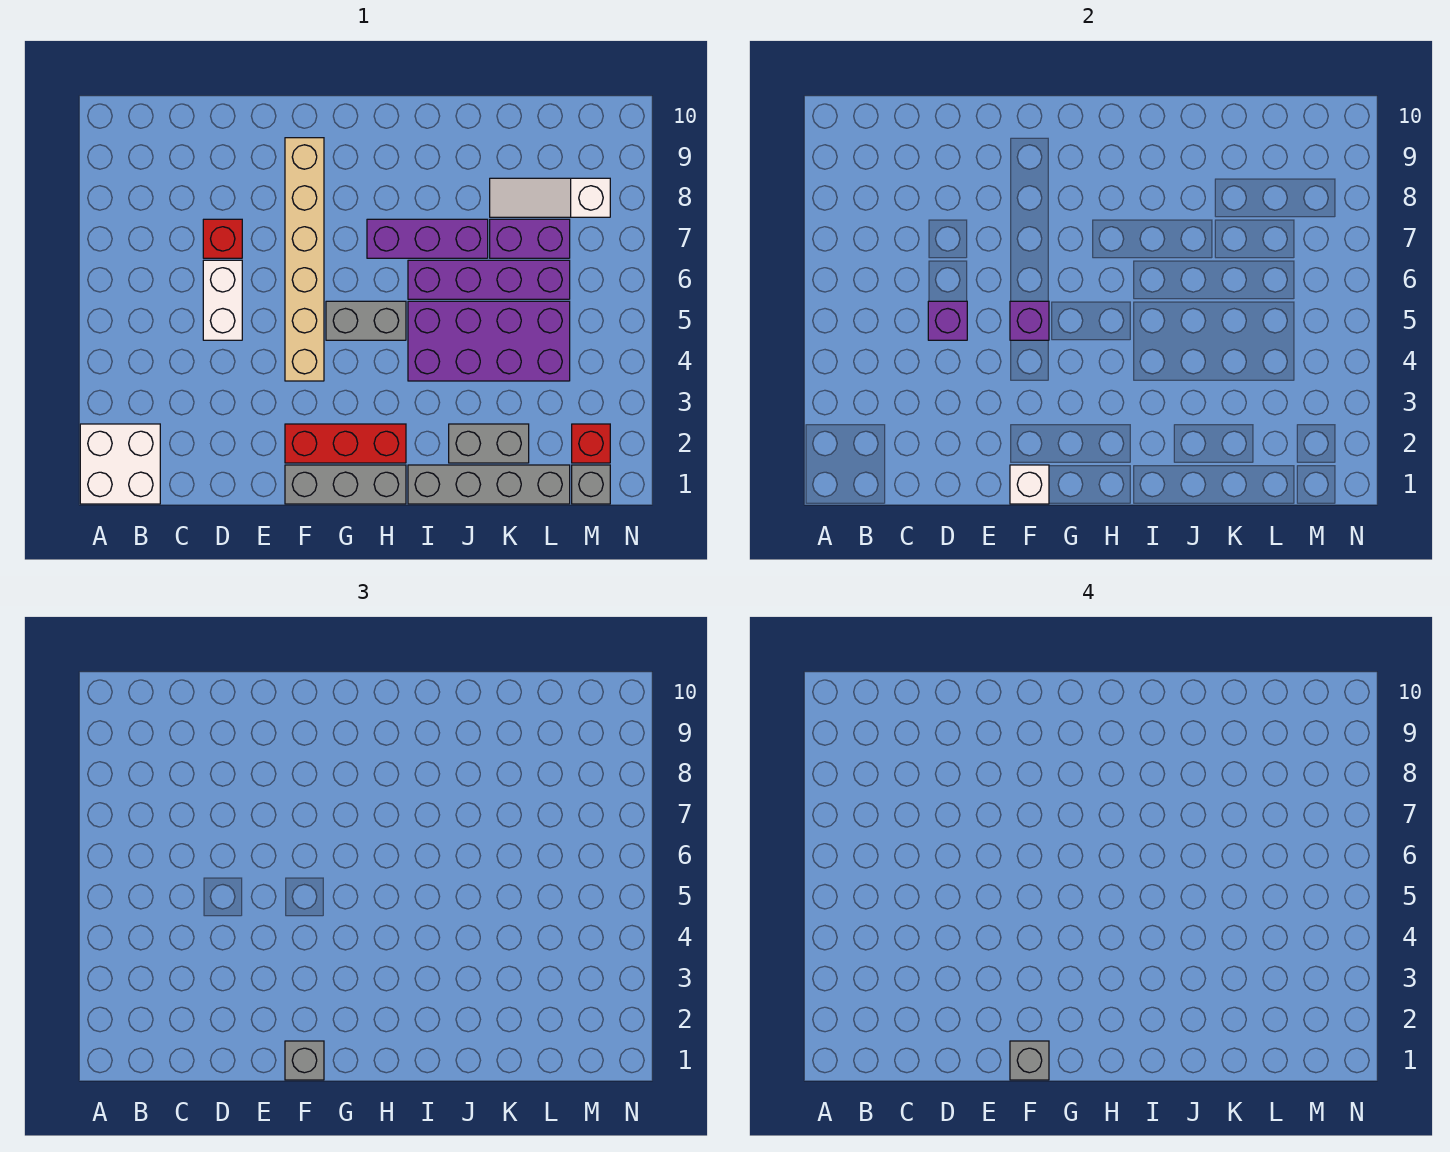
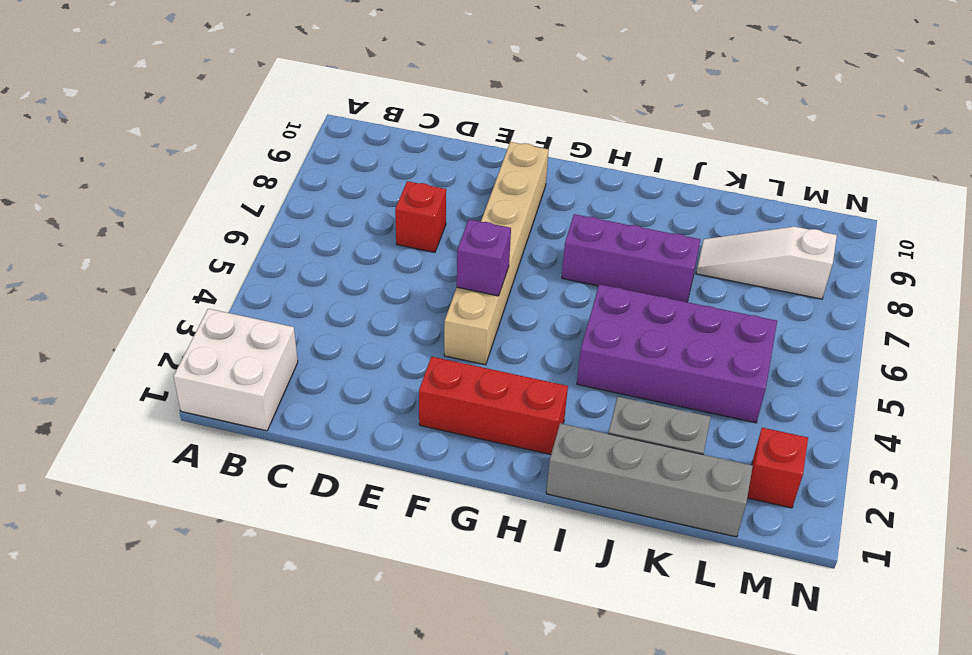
none -> white brick D5:D6 level 1
none -> grey brick F1:H1 level 1
none -> grey brick G5:H5 level 1

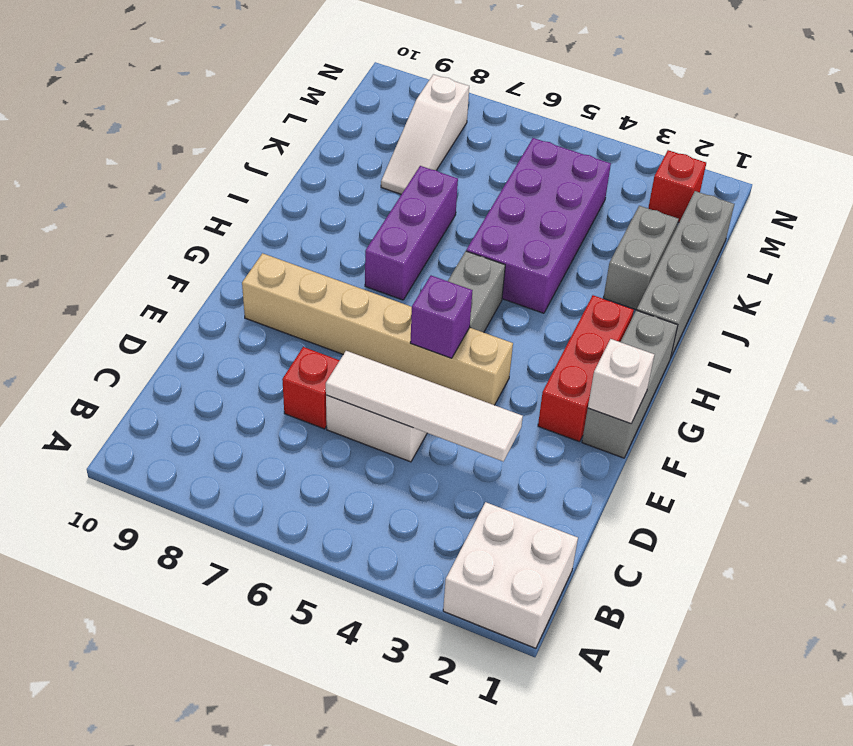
white tile D3:D6 level 2 -> purple brick D5 level 2
none -> purple brick I6:L6 level 1
none -> purple brick K7:L7 level 1
none -> grey brick M1 level 1

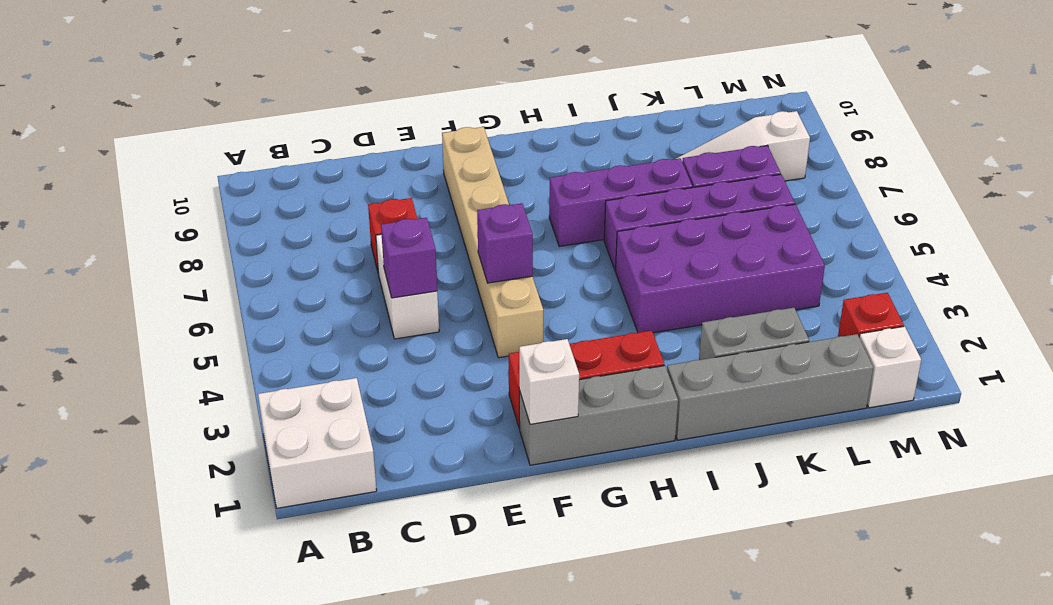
white brick M1 level 1 -> grey brick M1 level 1
none -> grey brick G5:H5 level 1
none -> grey brick F1 level 3
none -> grey brick F1 level 4

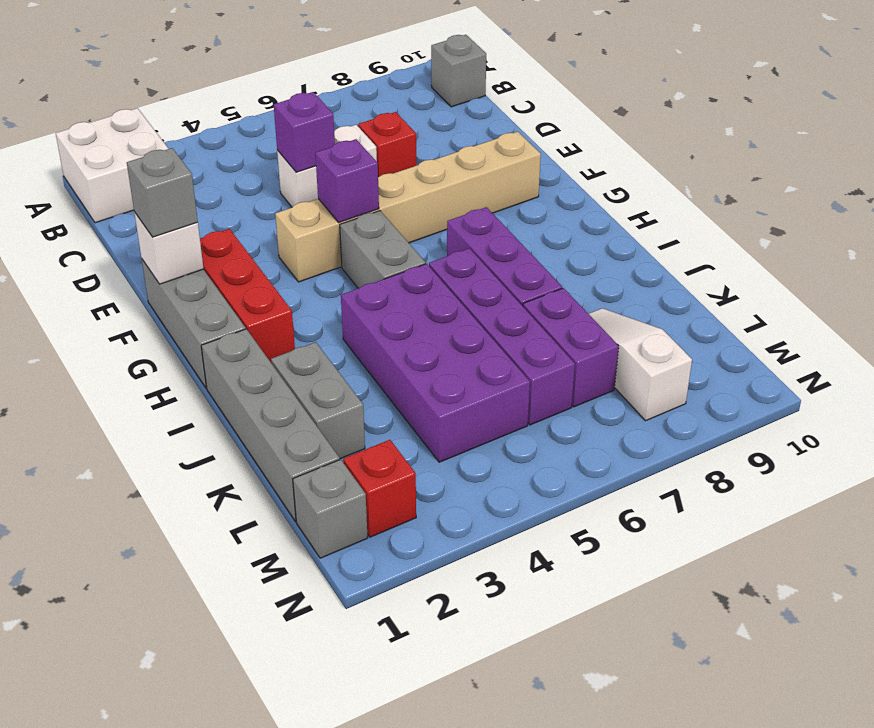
grey brick B10 level 1 -> grey brick F1 level 4

